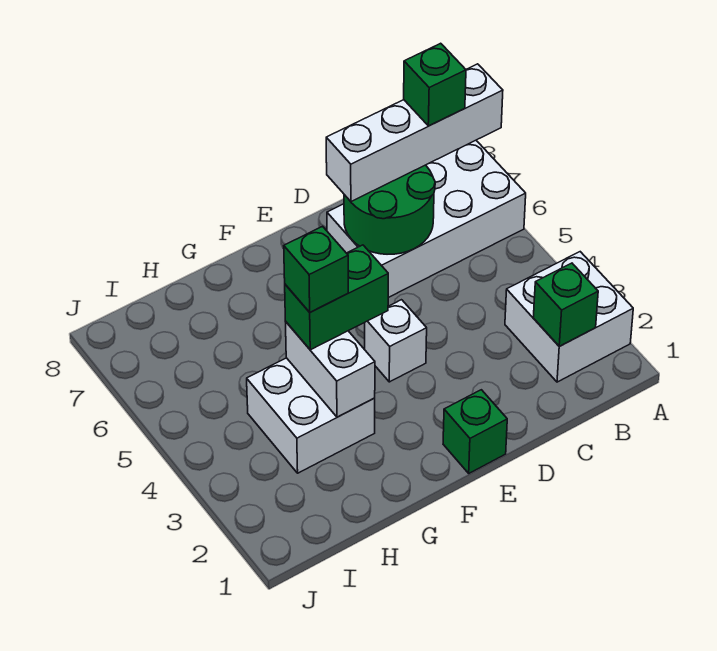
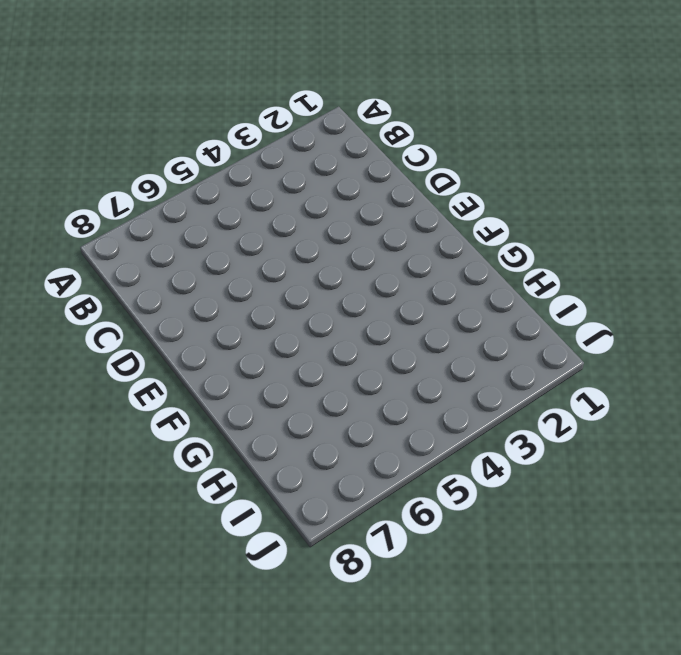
none -> white brick A2:B3 level 1
none -> white brick A6:D7 level 1
none -> green brick E1 level 1

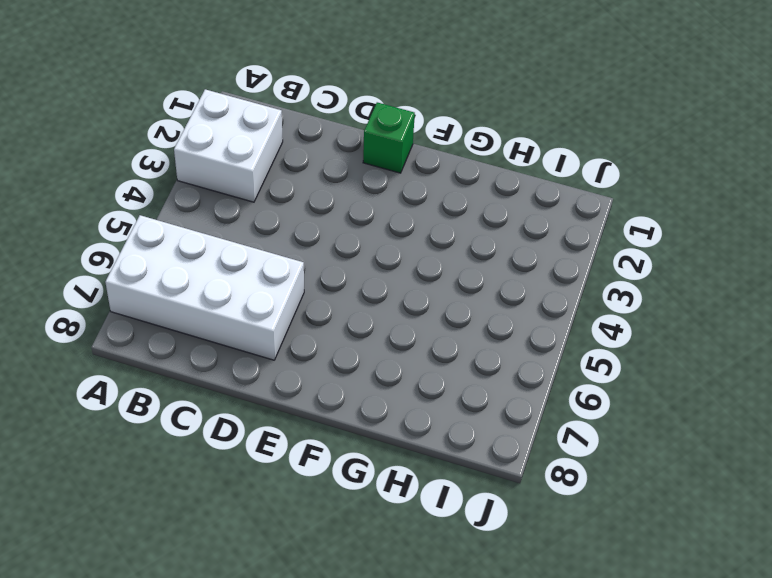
none -> white brick E4 level 1
none -> white brick G3:H4 level 1
none -> green brick B2 level 2

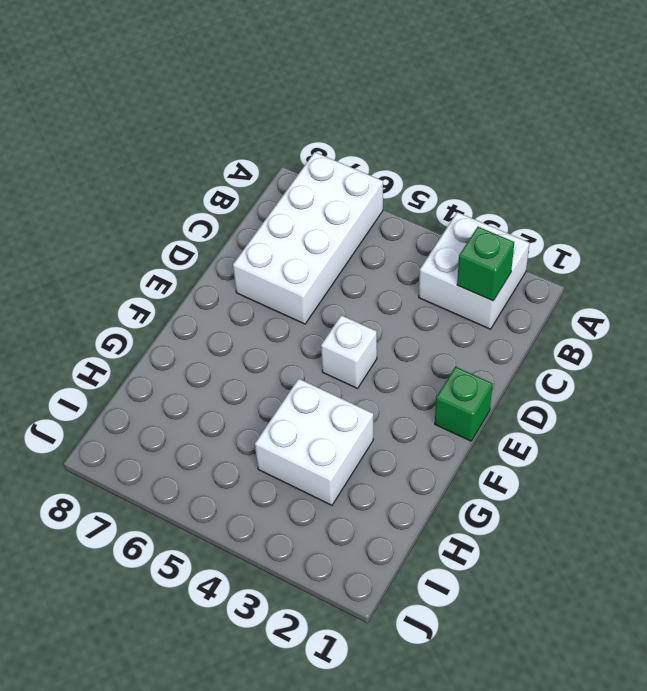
none -> green round brick C6:D7 level 2
none -> white brick G3:G4 level 2
none -> white brick A7:D7 level 3

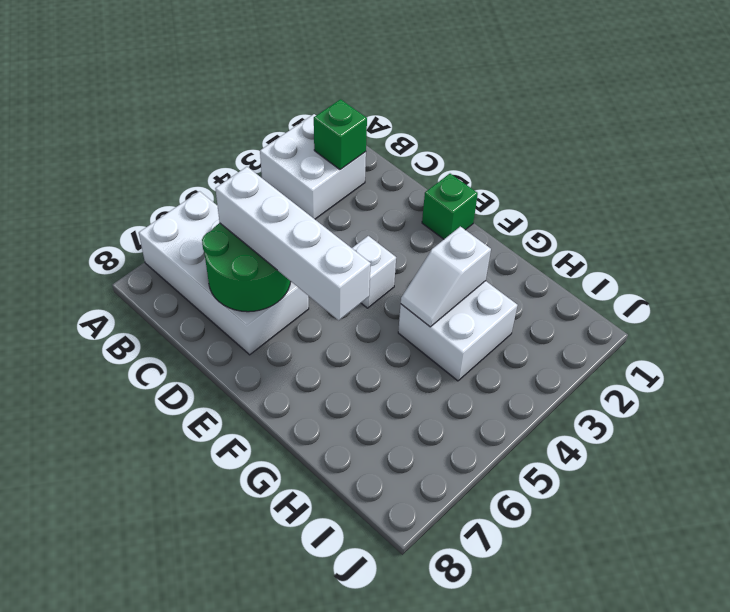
white brick C6:F6 level 3 -> white brick A7:D7 level 3
white slope G3:G4 level 2 top 3 -> white brick G3:G4 level 2
none -> green brick F4:G4 level 3
none -> green brick B7 level 4
none -> green brick G4 level 4

